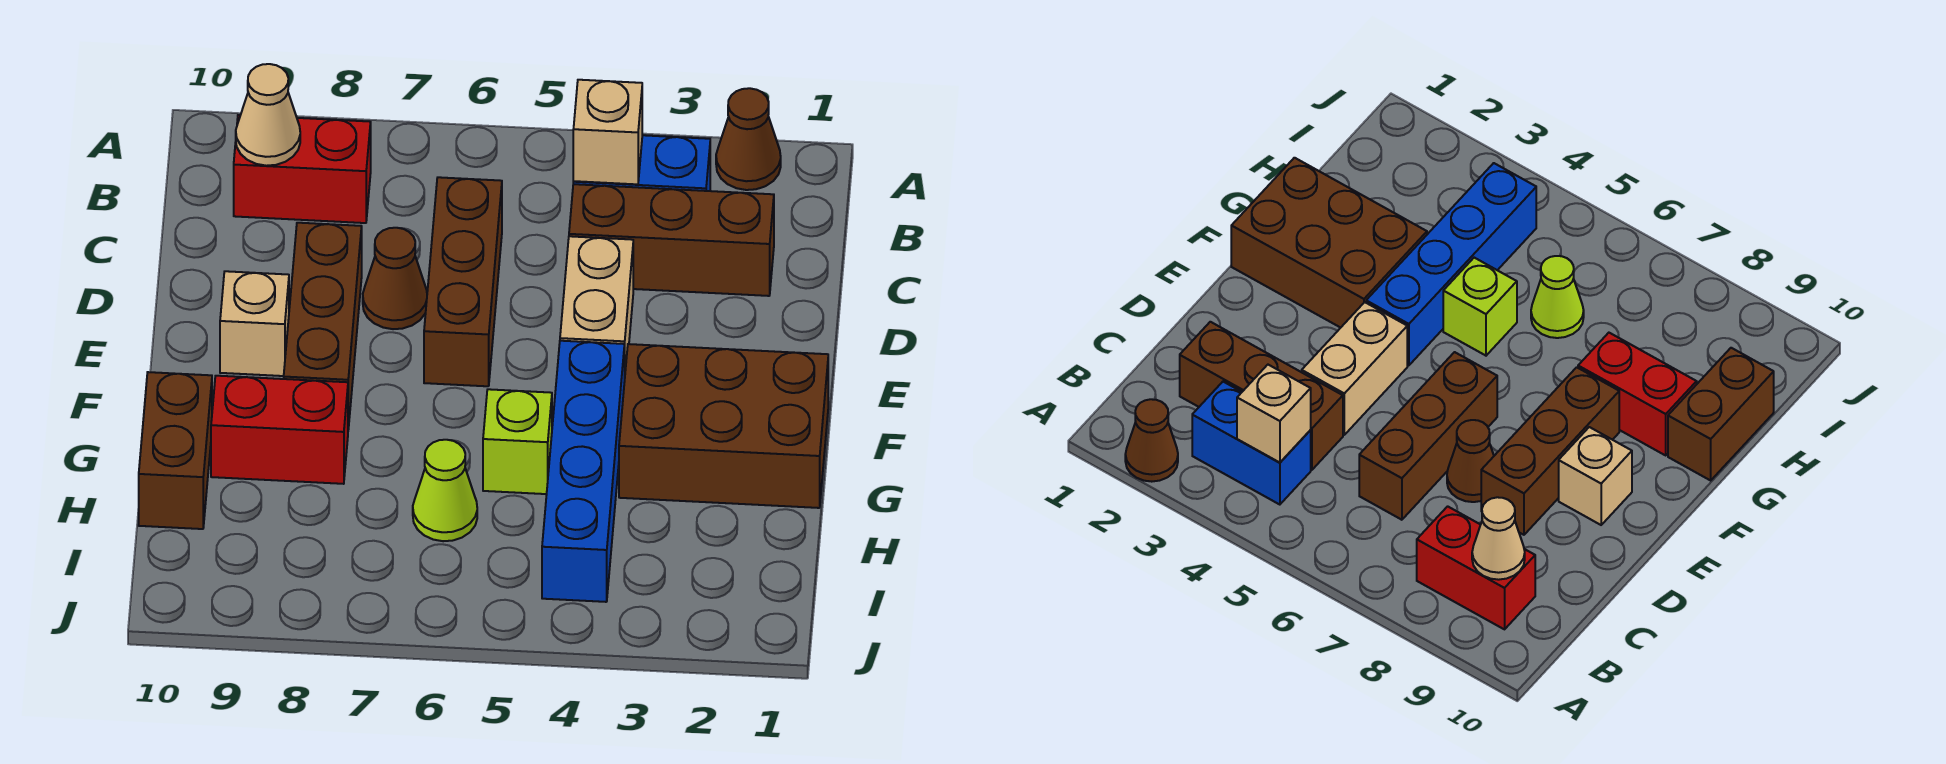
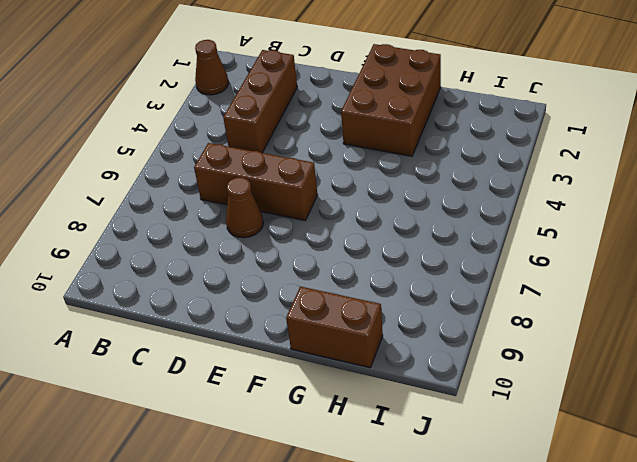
none -> blue brick B3:B4 level 1
none -> red brick B8:B9 level 1
none -> tan brick D4:E4 level 1

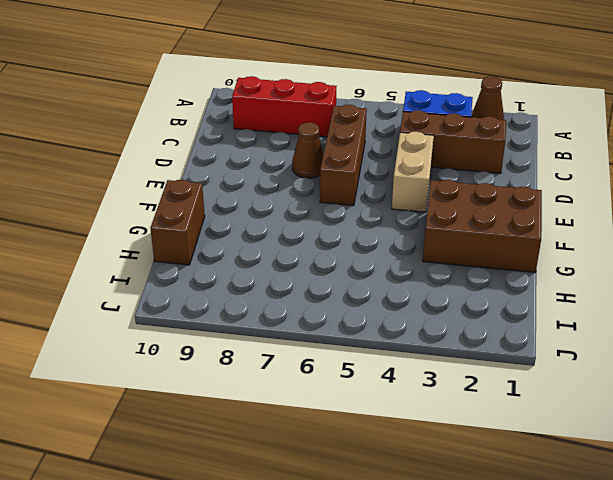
red brick B7:B9 level 1 -> red brick B8:B9 level 1
none -> brown brick D8:F8 level 1
none -> tan brick E9 level 1
none -> blue brick F4:I4 level 1

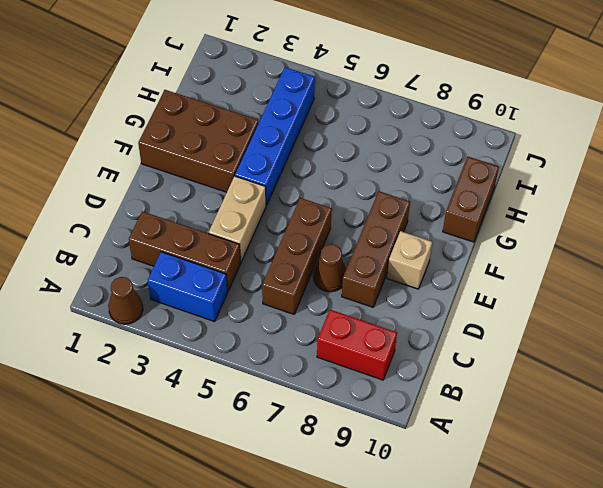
none -> lime brick G5 level 1
none -> red brick G8:G9 level 1
none -> lime cone H6 level 1

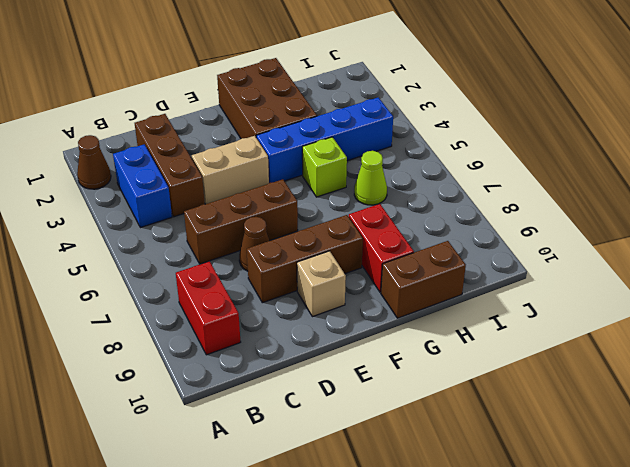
none -> tan brick B4 level 2
none -> tan cone B9 level 2

